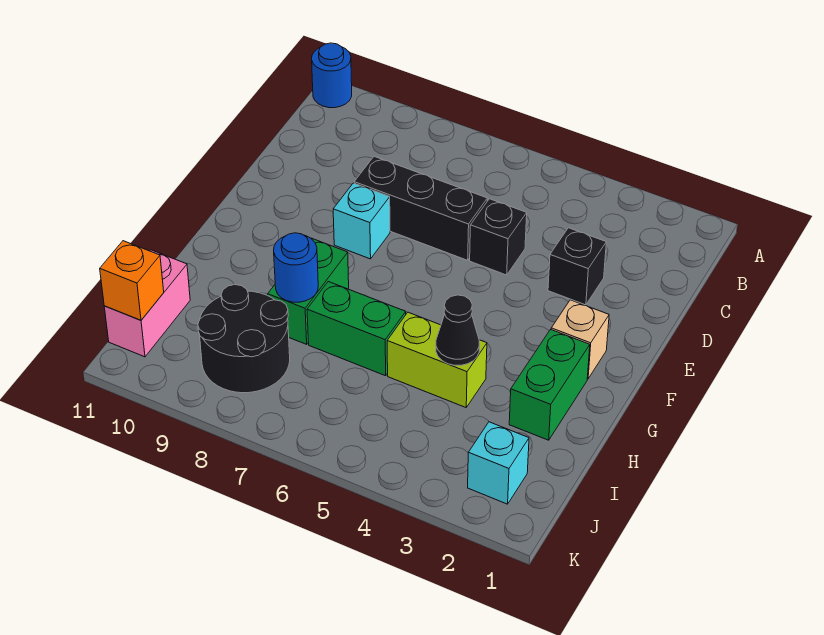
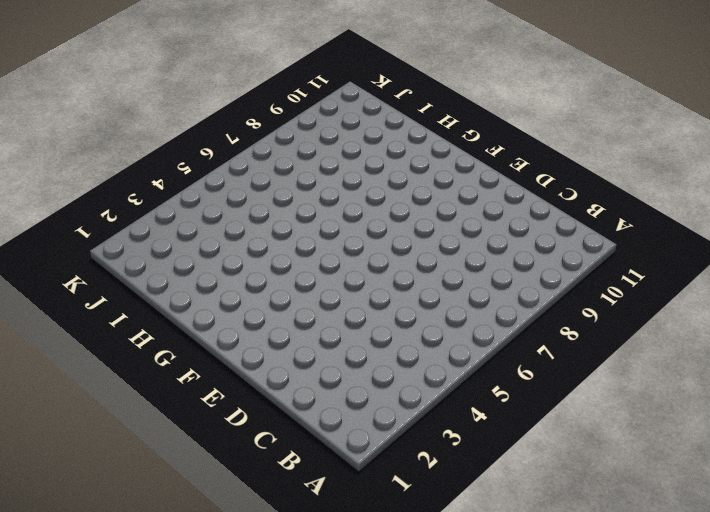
none -> blue round brick A11 level 1
none -> black brick D3 level 1
none -> black brick D5 level 1

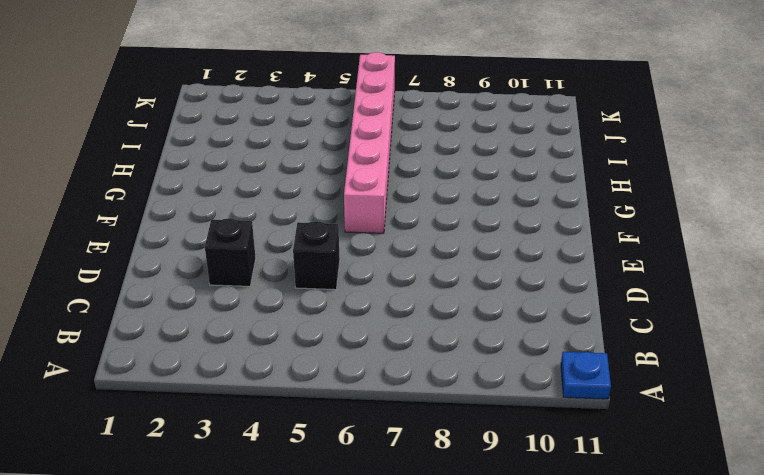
blue plate A11 level 1 -> blue round brick A11 level 1
pink brick F6:K6 level 1 -> green brick H6:H7 level 1
none -> black brick D6:D8 level 1
none -> cyan brick E8 level 1
none -> tan brick F2 level 1

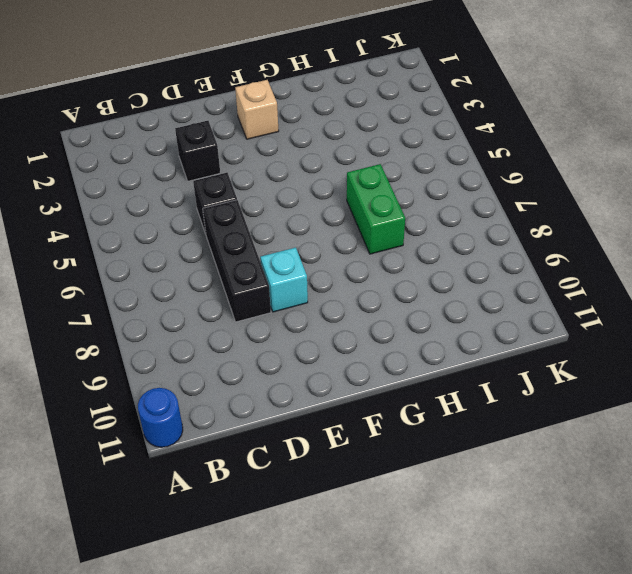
none -> green brick G2:H2 level 1
none -> green brick G8:H8 level 1
none -> lime brick H4:H5 level 1

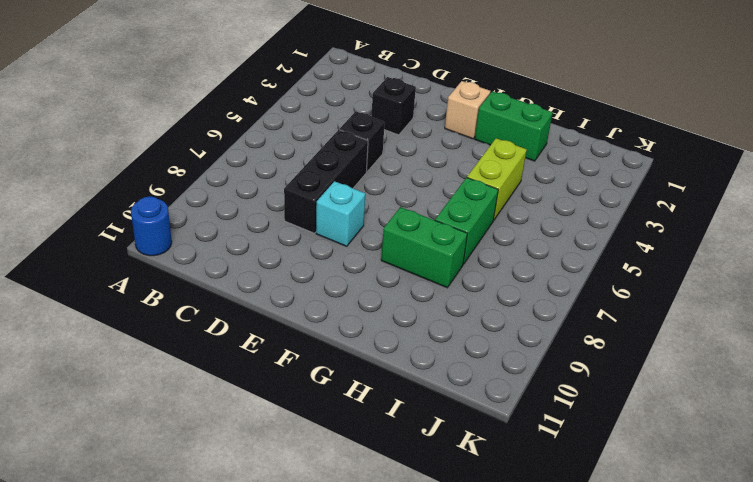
none -> black round brick I8:J9 level 1
none -> pink brick I11:J11 level 1
none -> cyan brick J2 level 1

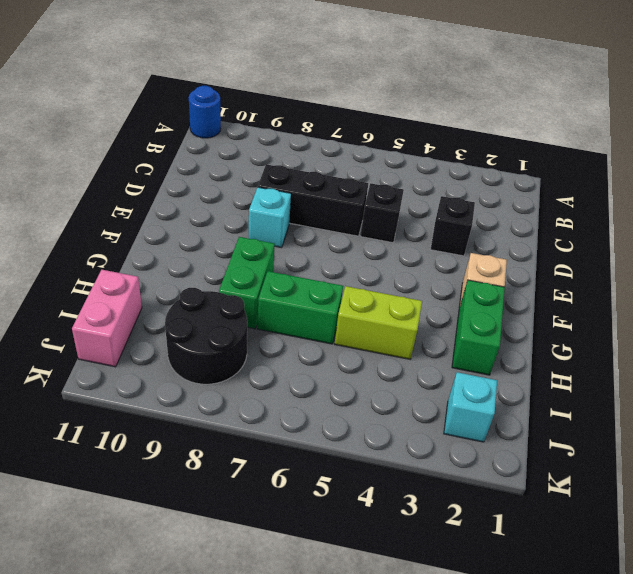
none -> black cone H4 level 2
none -> blue round brick H8 level 2
none -> orange brick J11 level 2

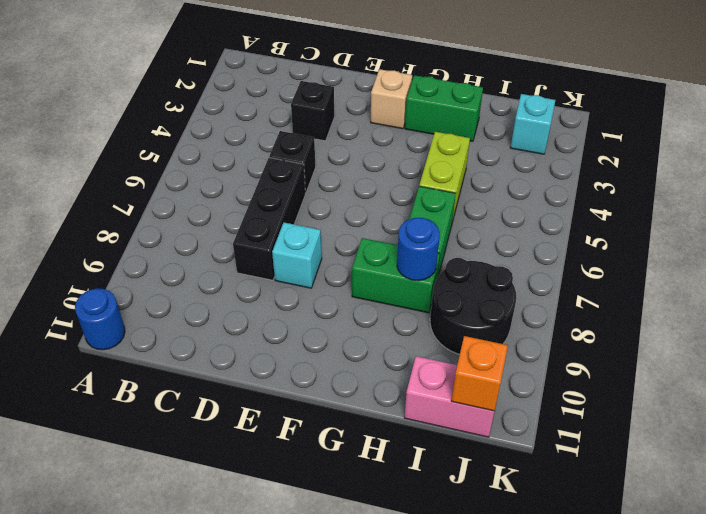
none -> black cone H4 level 2

